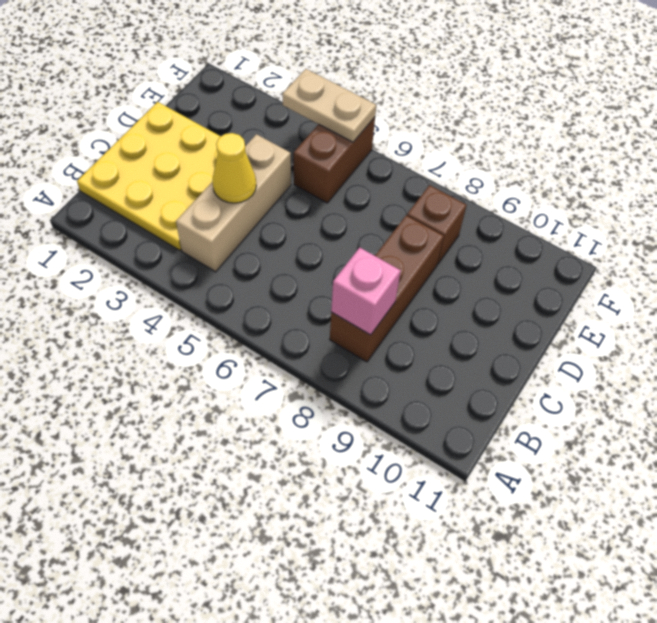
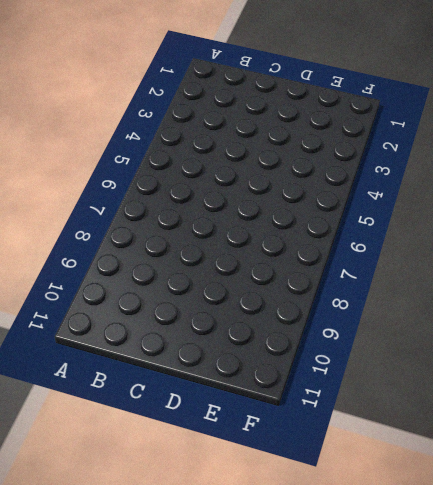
none -> yellow plate B1:D3 level 1
none -> tan brick B4:D4 level 1

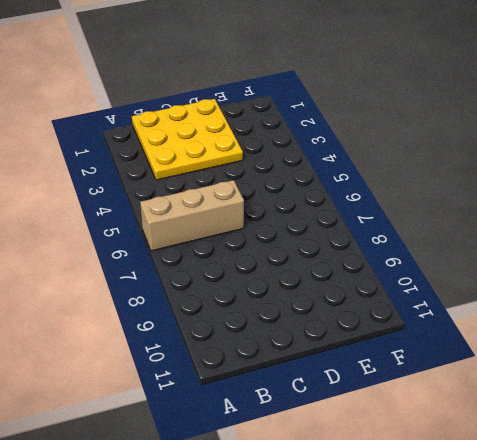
tan brick A6:C6 level 1 -> tan brick B4:D4 level 1
none -> brown brick B8:D8 level 1
none -> brown brick E5:F5 level 1

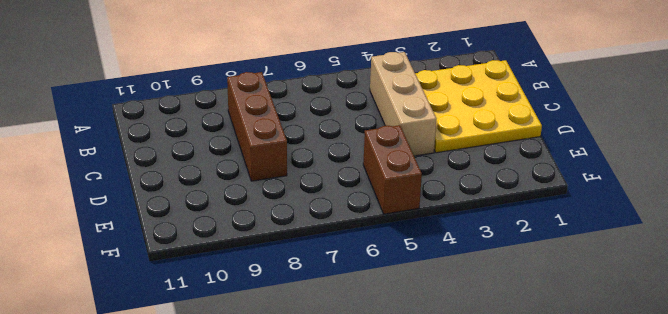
none -> brown brick E8 level 1
none -> pink brick B8 level 2

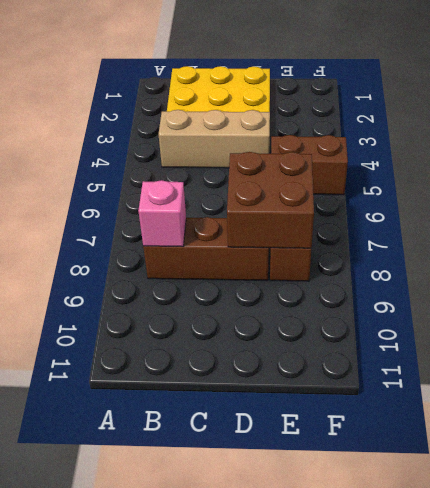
brown brick D7:E8 level 2 -> none
none -> yellow cone C4 level 2
none -> tan plate F4:F5 level 2

